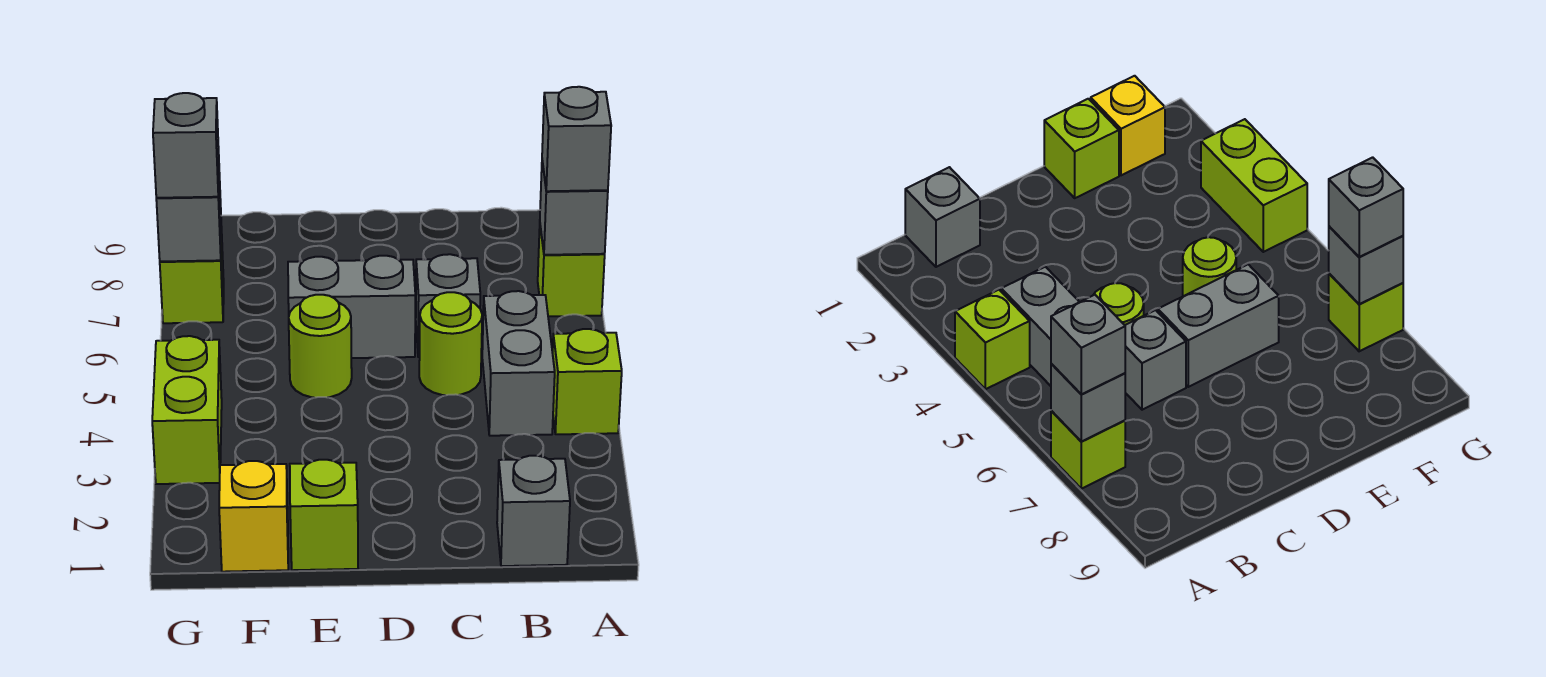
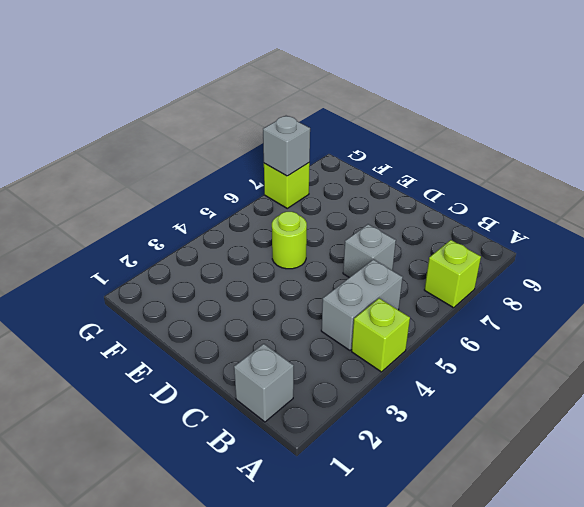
none -> lime round brick C5 level 1
none -> grey brick D6:E6 level 1
none -> lime brick E1 level 1

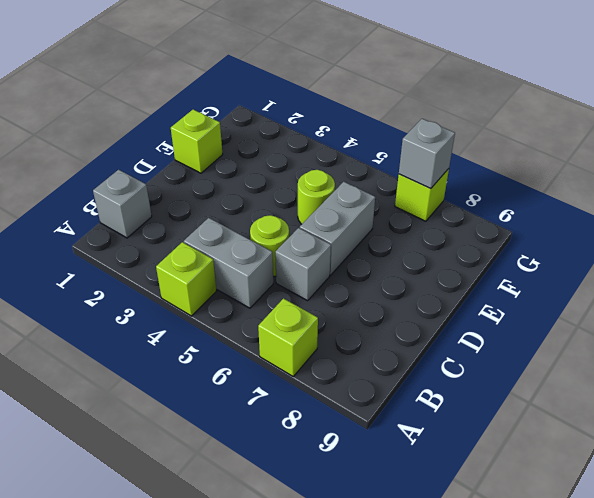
none -> yellow brick F1 level 1
none -> lime brick G3:G4 level 1
none -> grey brick A7 level 2

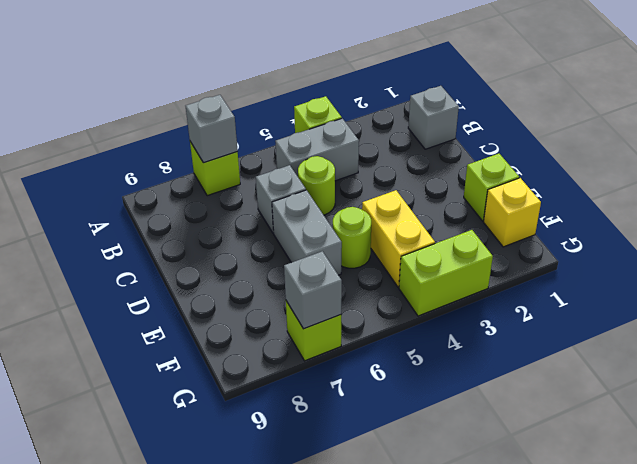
yellow brick E4:F4 level 1 -> none
none -> grey brick A7 level 3
none -> grey brick G7 level 3

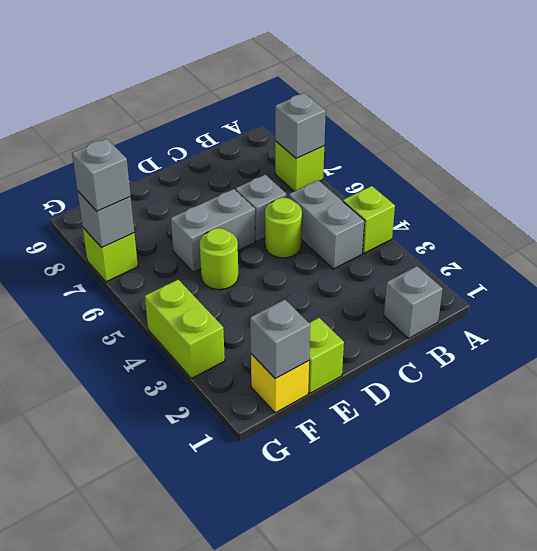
grey brick F1 level 2 -> grey brick A7 level 3

